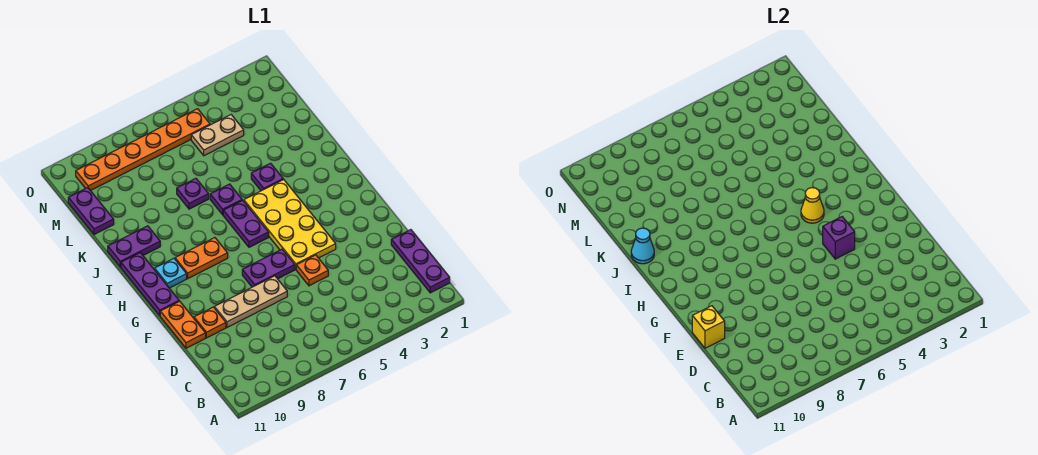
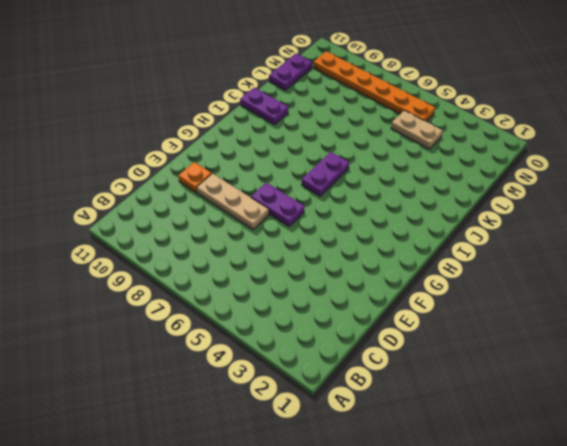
none -> purple plate B1:D1 level 1
none -> orange plate E5 level 1
none -> orange plate E11:F11 level 1

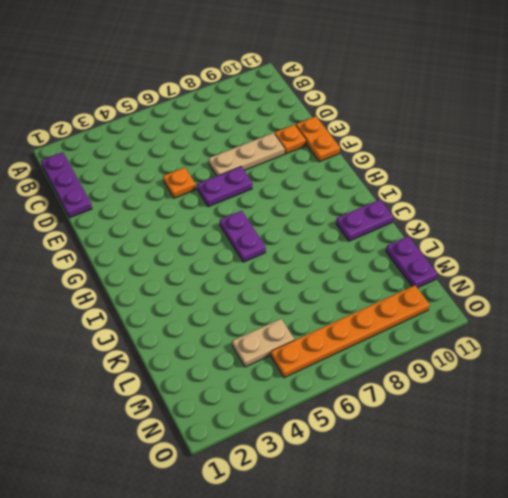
none -> yellow plate F4:I5 level 1
none -> purple plate G11:I11 level 1
none -> orange plate H8:H9 level 1

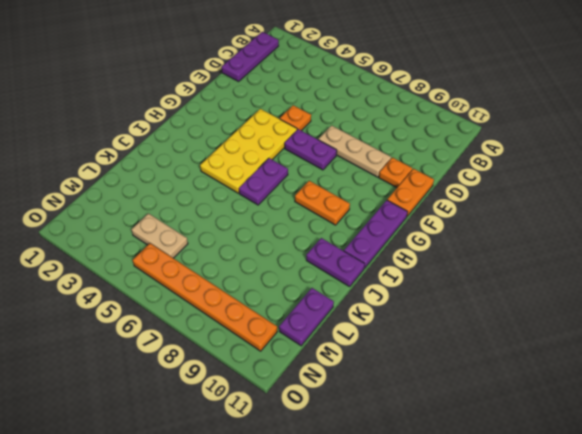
none -> cyan plate H10 level 1
none -> purple plate J4 level 1
none -> purple plate J6 level 1

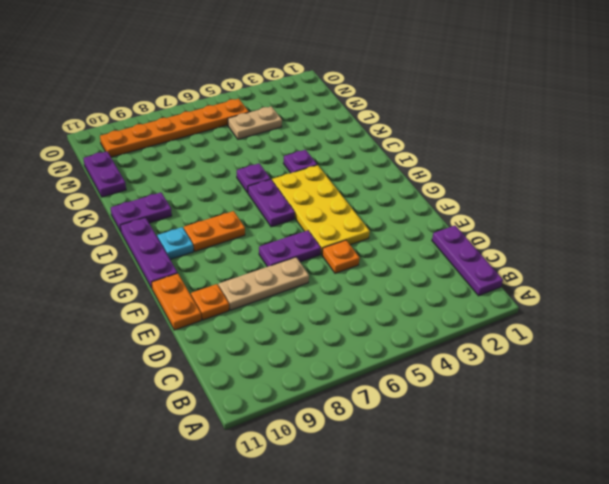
none -> purple plate K7 level 1
none -> yellow brick E11 level 2
none -> purple brick F4 level 2

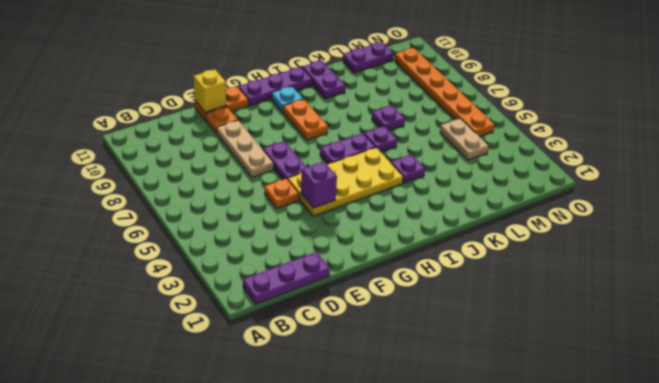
none -> yellow cone H4 level 2
none -> cyan cone J11 level 2

